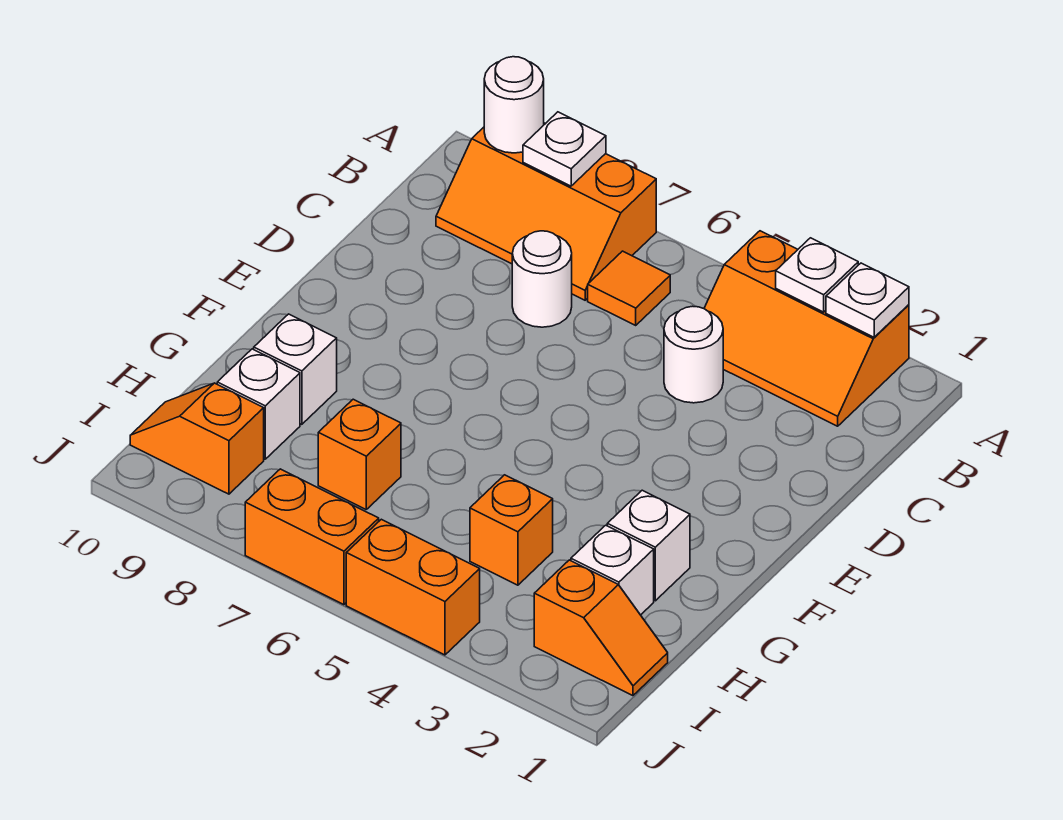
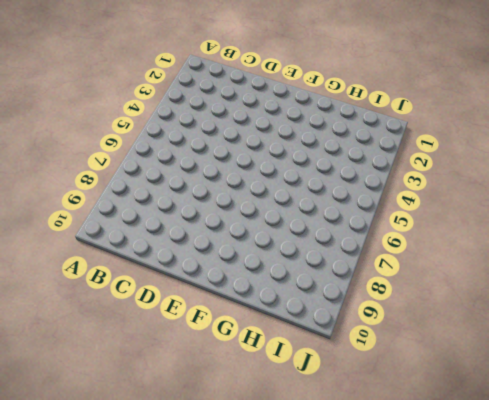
none -> orange slope A2:B4 level 1 top A
none -> orange slope A7:B9 level 1 top A
none -> orange tile B6 level 1

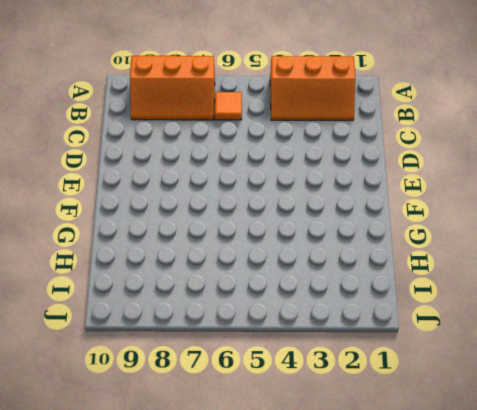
none -> white round brick C4 level 1
none -> white round brick C7 level 1
none -> white brick G2 level 1

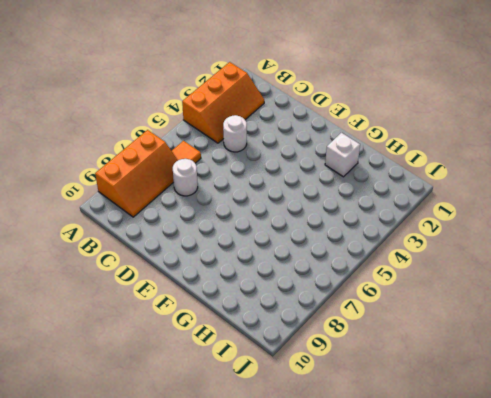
none -> white brick G9 level 1
none -> white brick H2 level 1
none -> orange brick H4 level 1

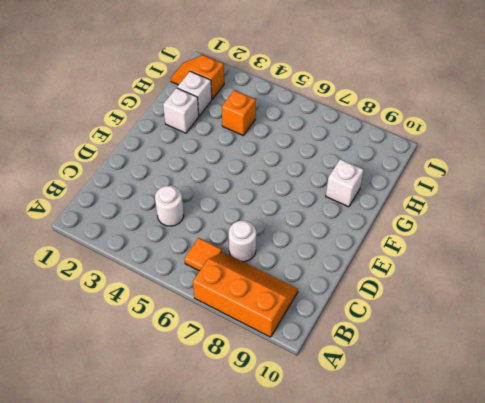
none -> orange slope A2:B4 level 1 top A
none -> orange brick H7 level 1
none -> white brick H9 level 1

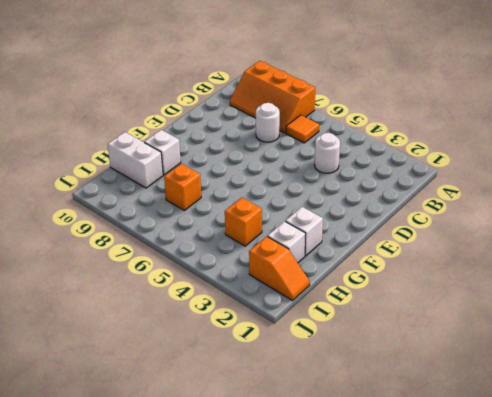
white brick H9:H10 level 1 -> white brick H9 level 1
none -> orange slope A2:B4 level 1 top A
none -> orange slope I9:I10 level 1 top 9
none -> orange brick J4:J5 level 1

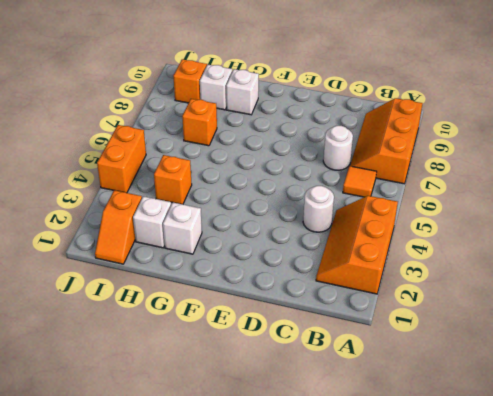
none -> orange brick J6:J7 level 1
none -> white plate A2 level 2
none -> white plate A3 level 2

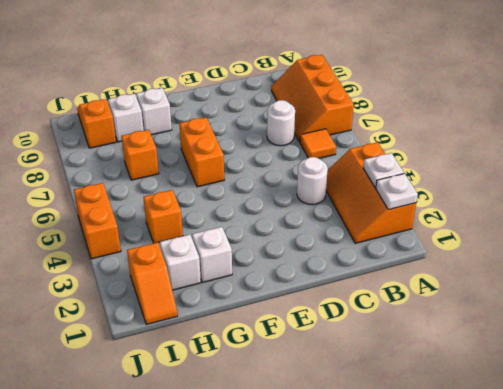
orange brick F6:F7 level 1 -> orange brick J6:J7 level 1
none -> white plate A8 level 2
none -> white round brick A9 level 2

